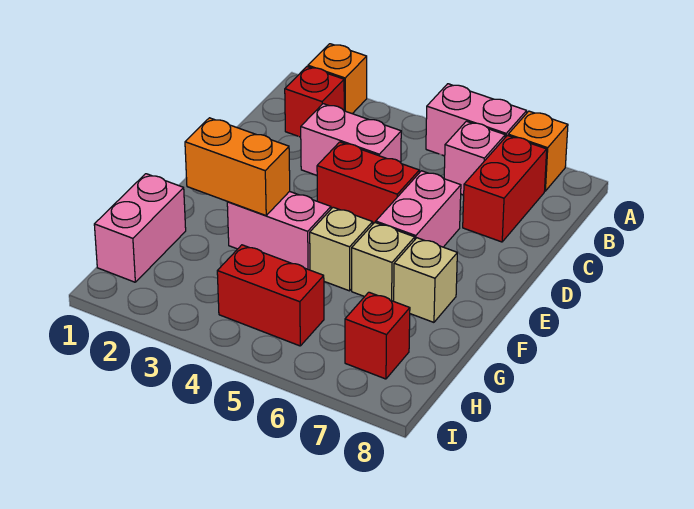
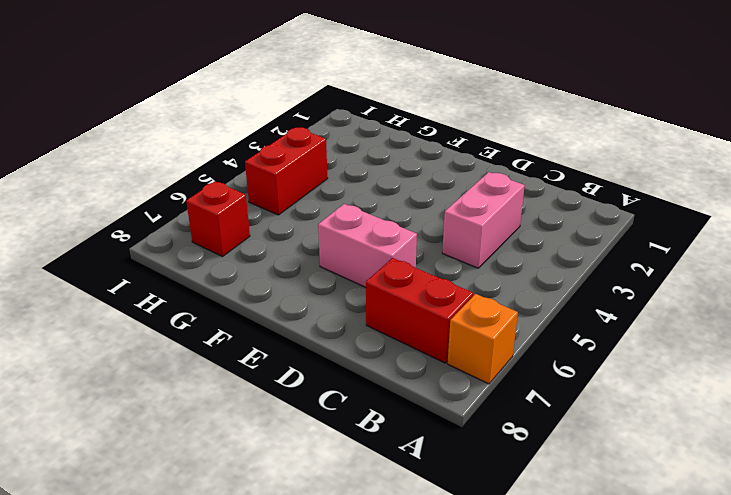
none -> orange brick A2 level 1
none -> pink brick A5:A6 level 1
none -> red brick B2 level 1

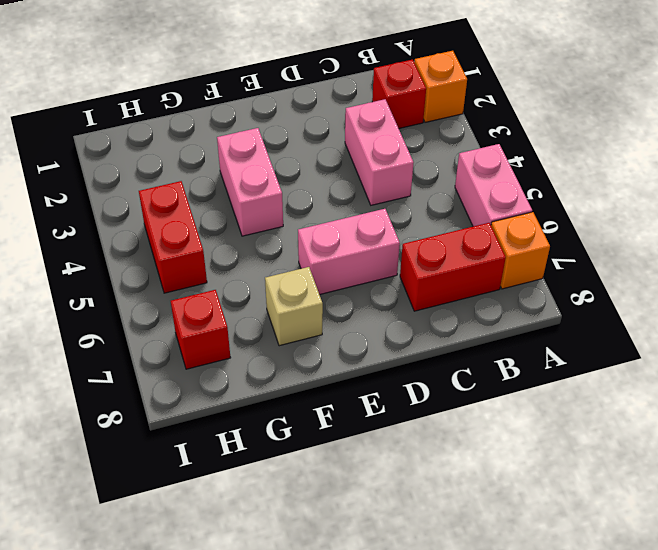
none -> pink brick B6 level 1
none -> red brick D4:D5 level 1
none -> tan brick F5 level 1

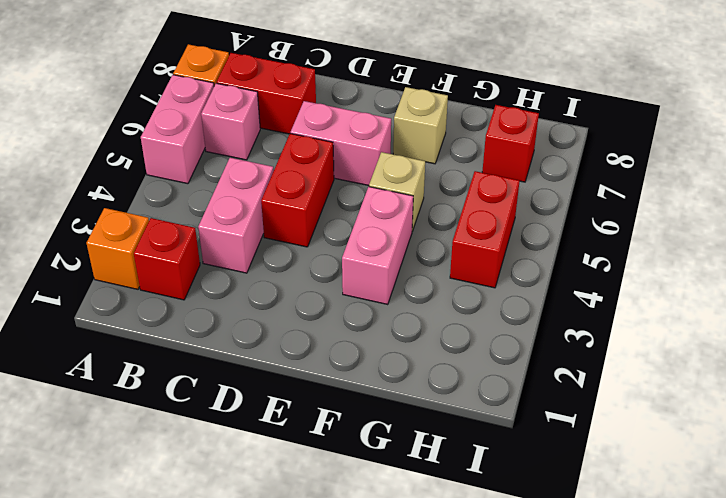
none -> tan brick F6 level 1
none -> pink brick G1:H1 level 1
none -> orange brick F2:F3 level 2

